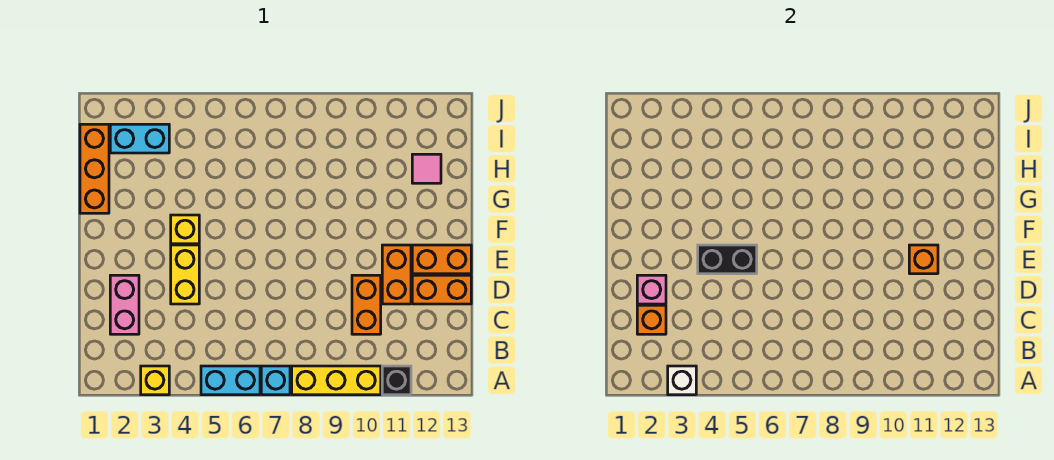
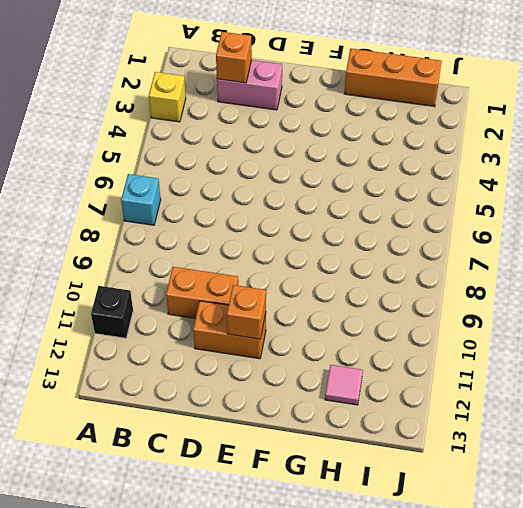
none -> cyan brick A5:A6 level 1
none -> yellow brick A8:A10 level 1
none -> yellow brick D4:E4 level 1

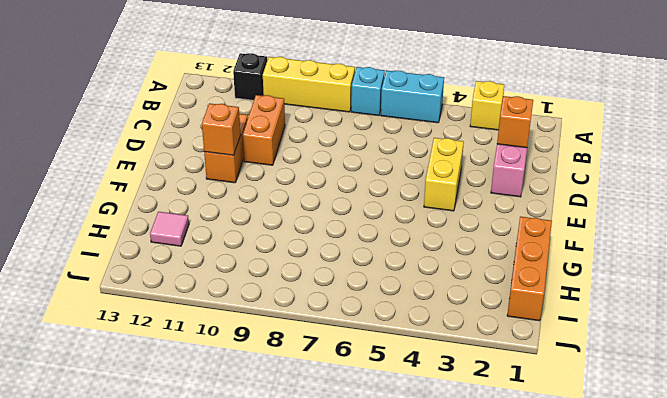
none -> orange brick D12:D13 level 1
none -> orange brick E12:E13 level 1
none -> yellow brick F4 level 1

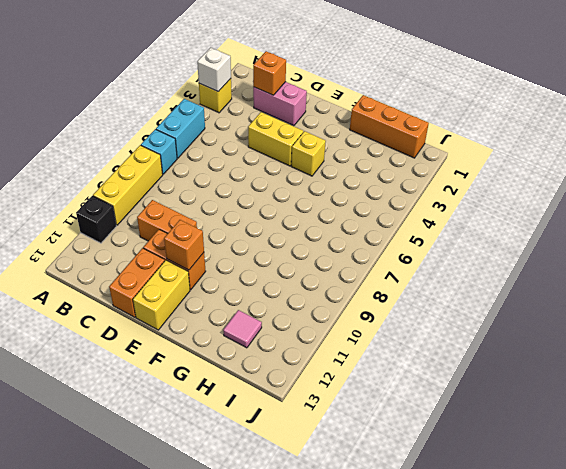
yellow brick E12:E13 level 1 -> orange brick E12:E13 level 1
none -> cyan brick I2:I3 level 1
none -> pink brick D2 level 2
none -> black brick E4:E5 level 2

